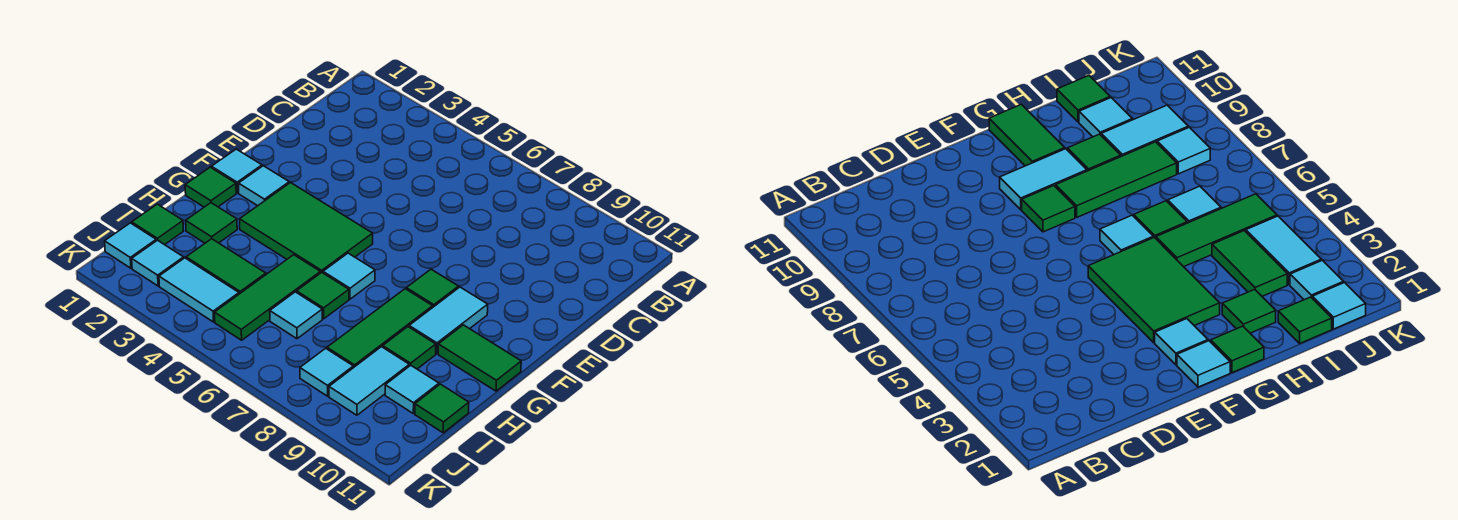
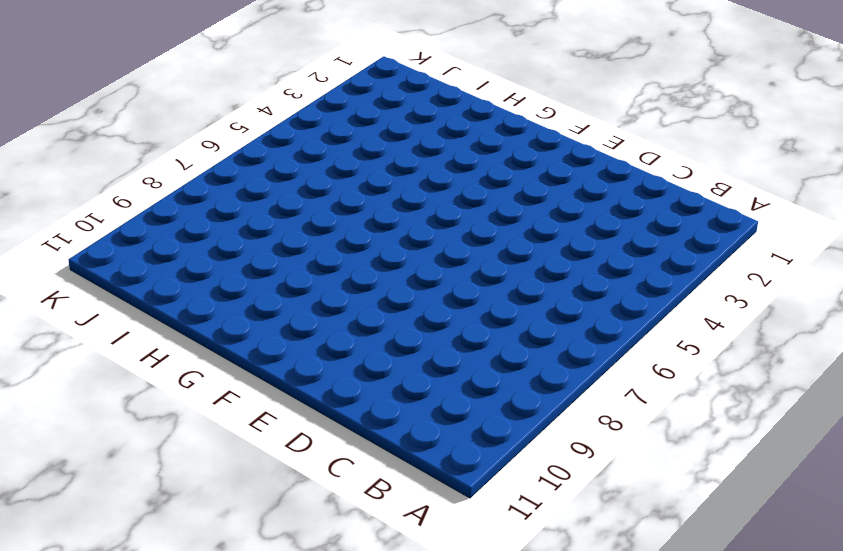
none -> cyan tile F1 level 1
none -> cyan tile F2 level 1
none -> green tile F3:G5 level 1

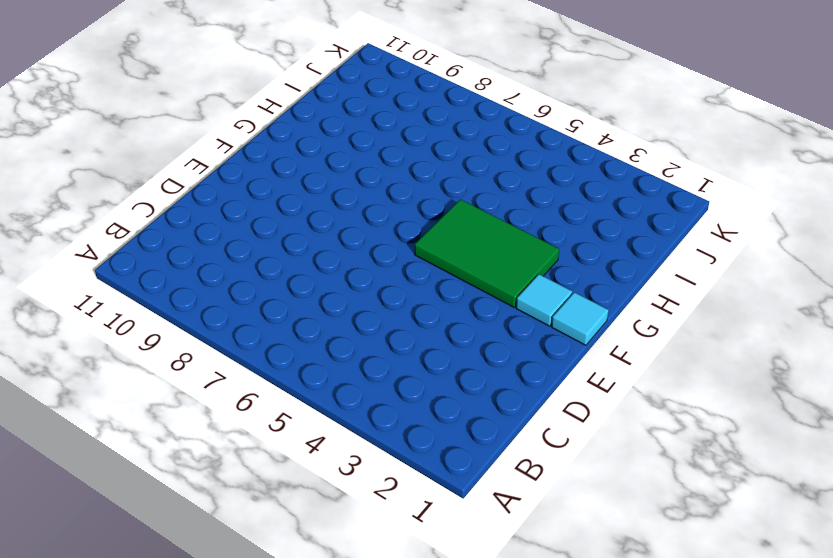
none -> green tile F8 level 1
none -> cyan tile F9:G9 level 1
none -> green tile G1 level 1

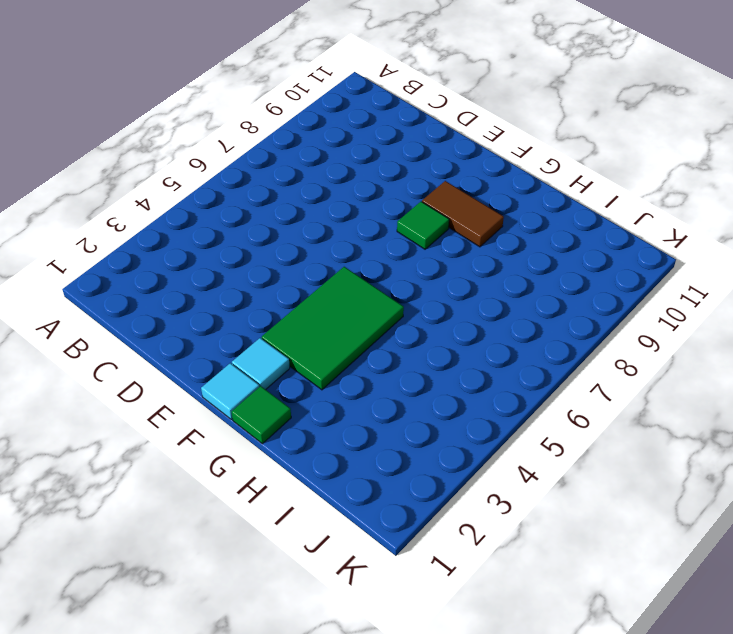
brown tile F9:G9 level 1 -> cyan tile F9:G9 level 1
none -> cyan tile G6 level 1
none -> green tile G8:I8 level 1
none -> green tile G10:G11 level 1

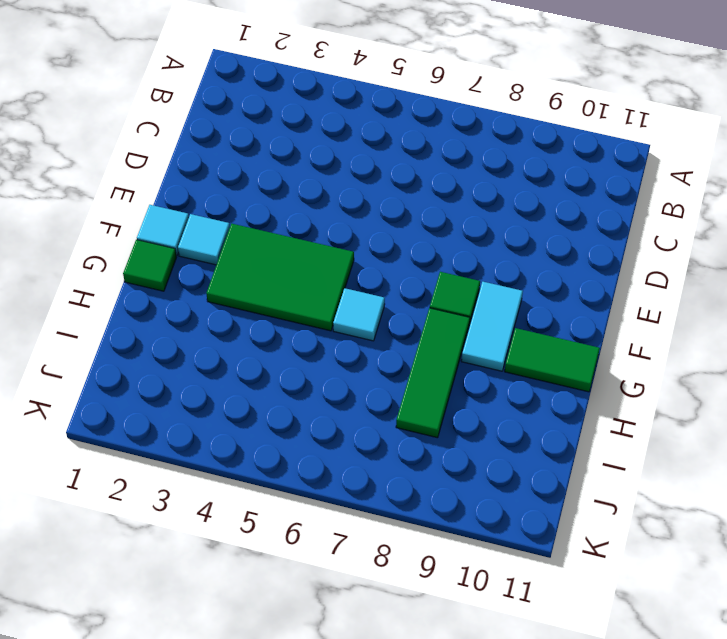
none -> green tile H2 level 1
none -> green tile H5:J5 level 1
none -> green tile H6 level 1

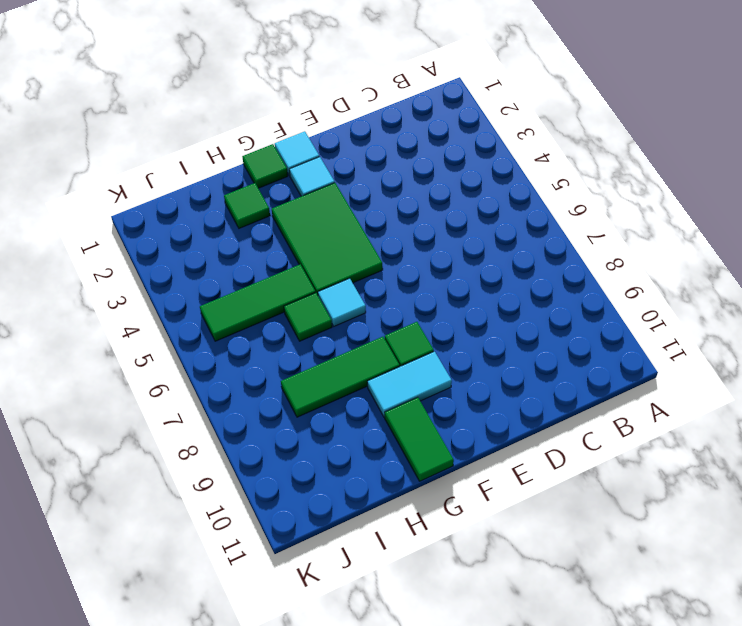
none -> green tile H9 level 1
none -> green tile I1 level 1
none -> green tile I3:I4 level 1

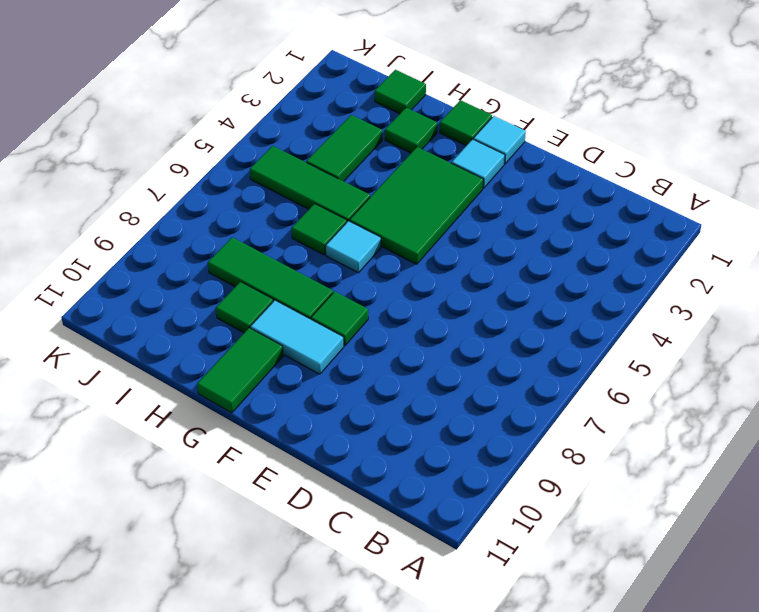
none -> cyan tile I6 level 1
none -> cyan tile I9:J9 level 1
none -> cyan tile I10 level 1

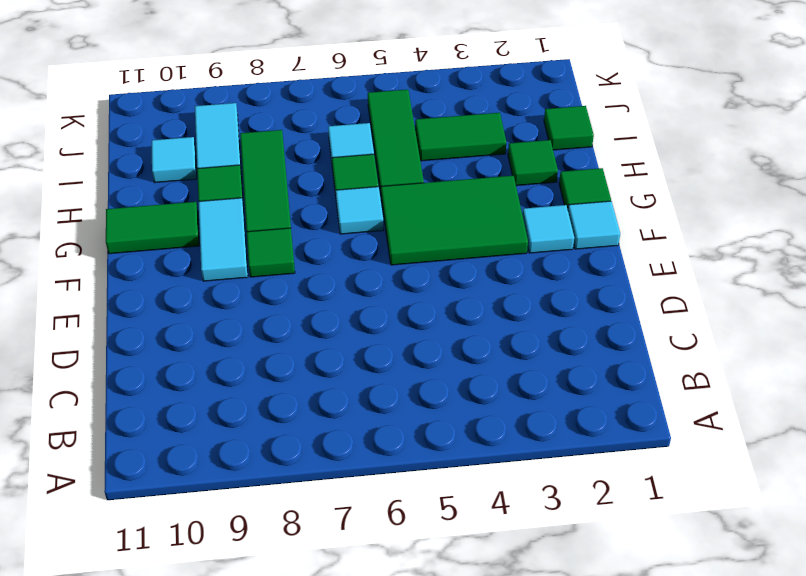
none -> green tile I11 level 1
none -> cyan tile J1 level 1
none -> cyan tile J2 level 1

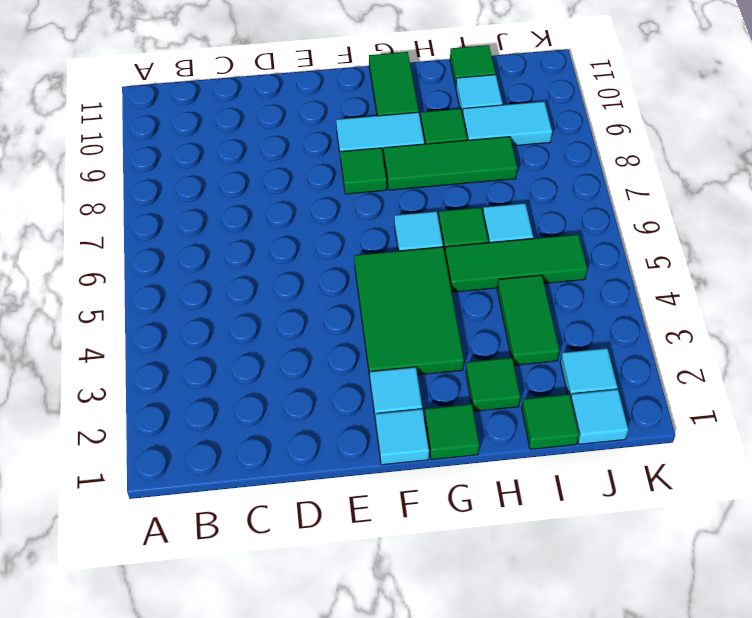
none -> cyan tile J3:J4 level 1
none -> cyan tile J8 level 1

